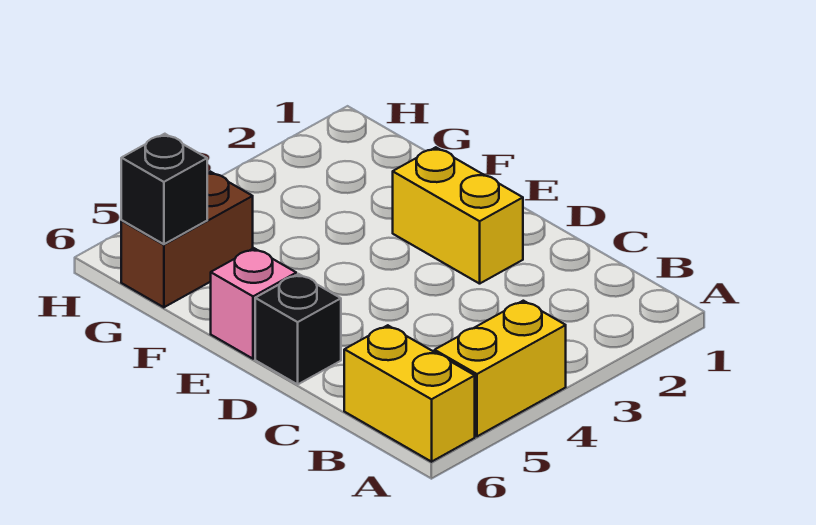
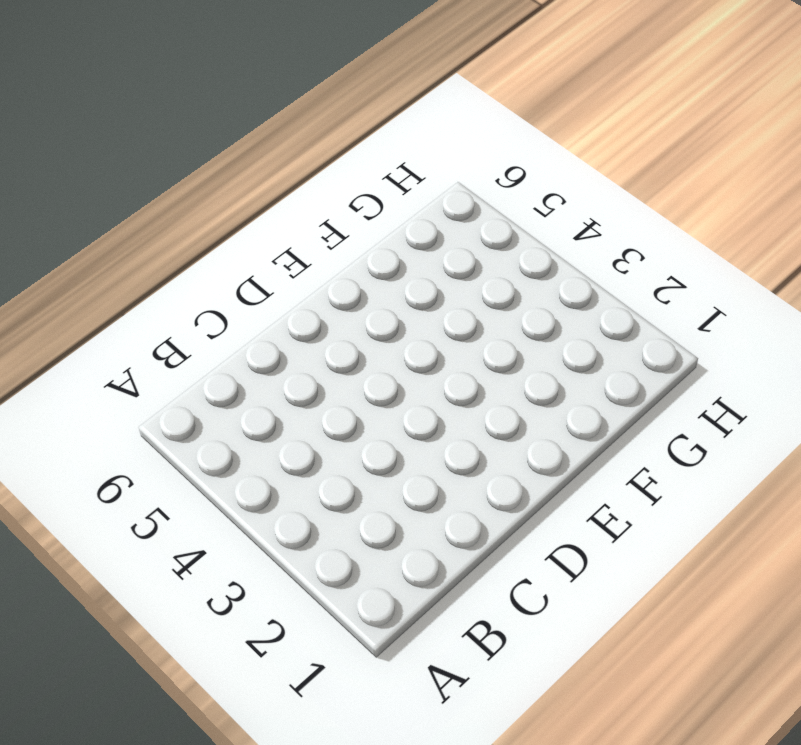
none -> yellow brick A4:A5 level 1
none -> yellow brick A6:B6 level 1

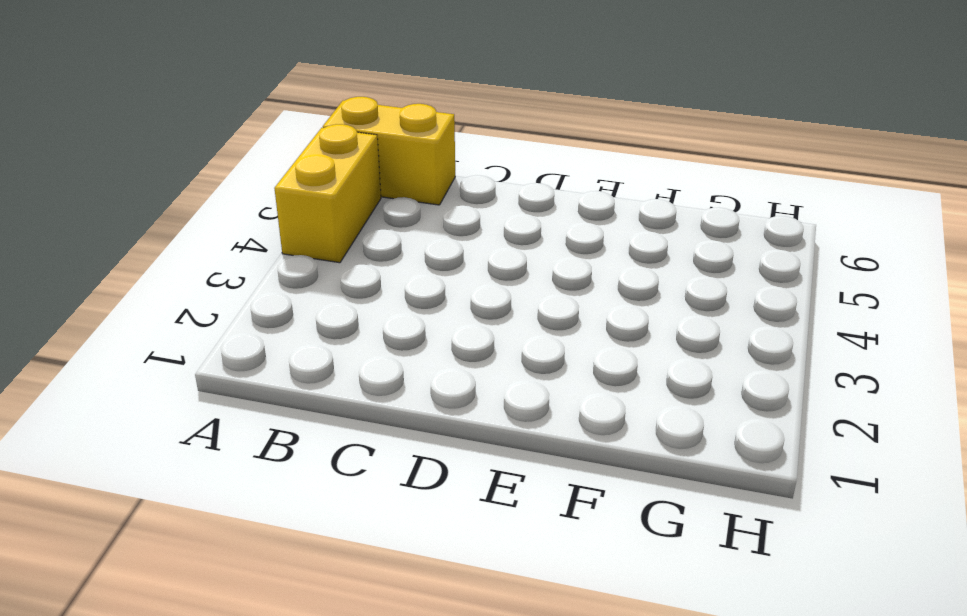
none -> yellow brick D2:E2 level 1
none -> black brick D6 level 1

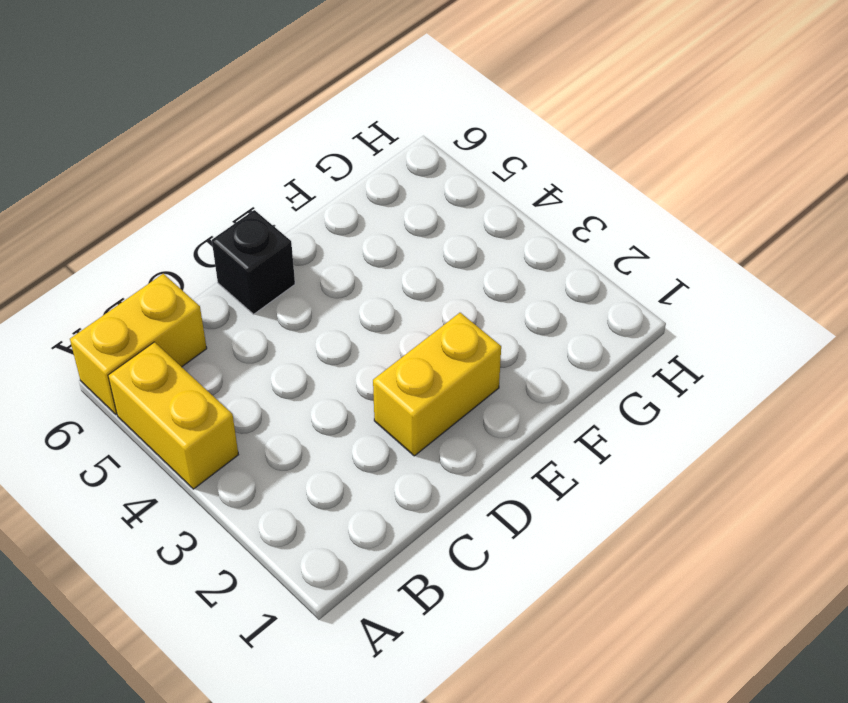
none -> pink brick E6 level 1
none -> brown brick G5:G6 level 1

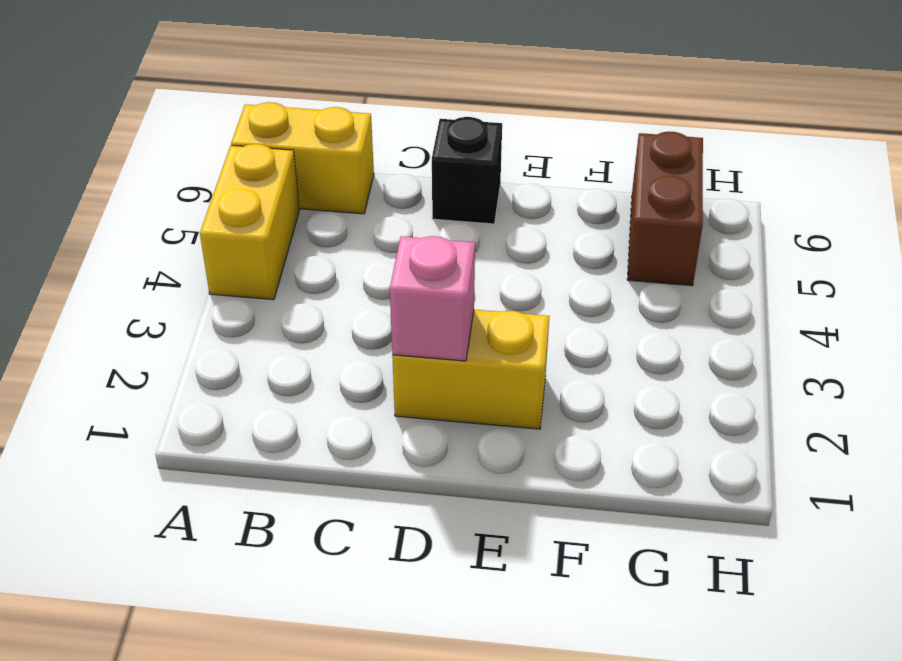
pink brick D2 level 2 -> pink brick E6 level 1
none -> black brick G6 level 2

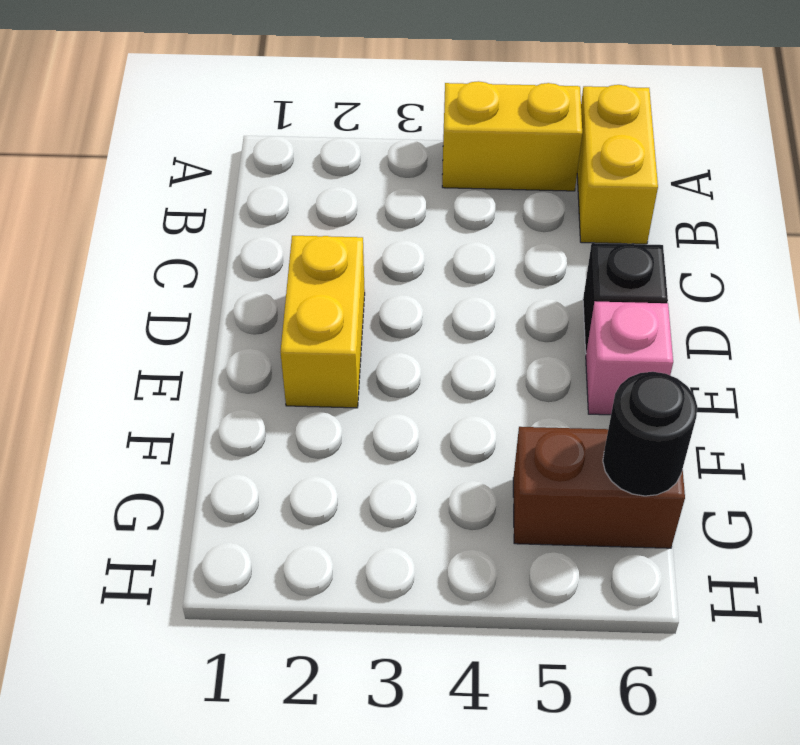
black round brick G6 level 2 -> black brick G6 level 2

